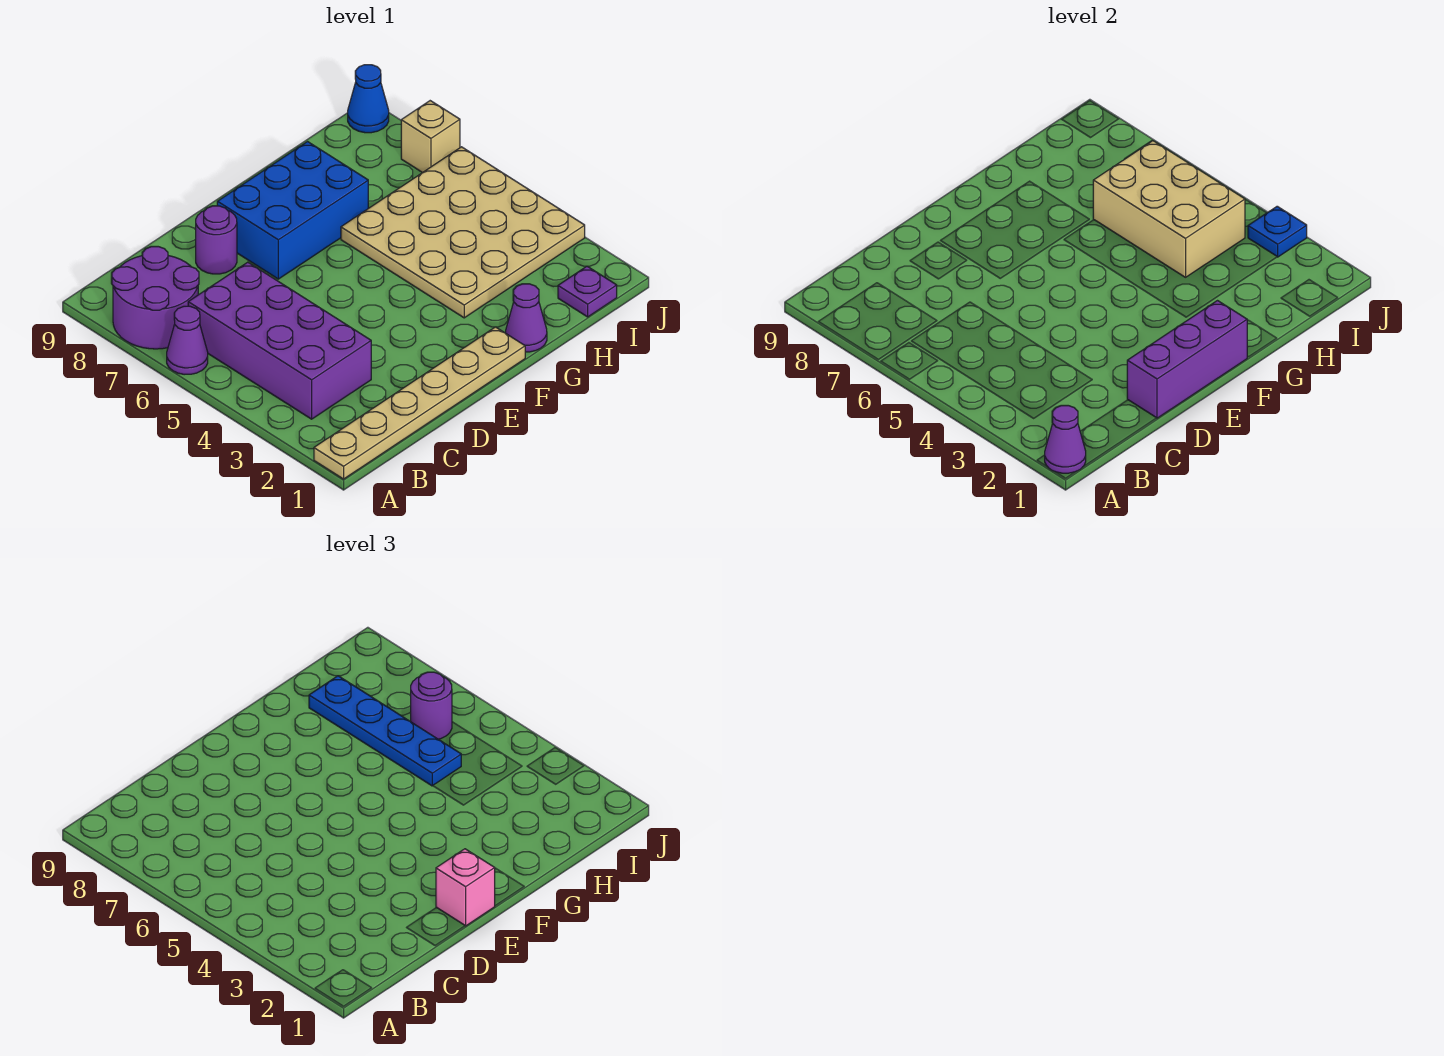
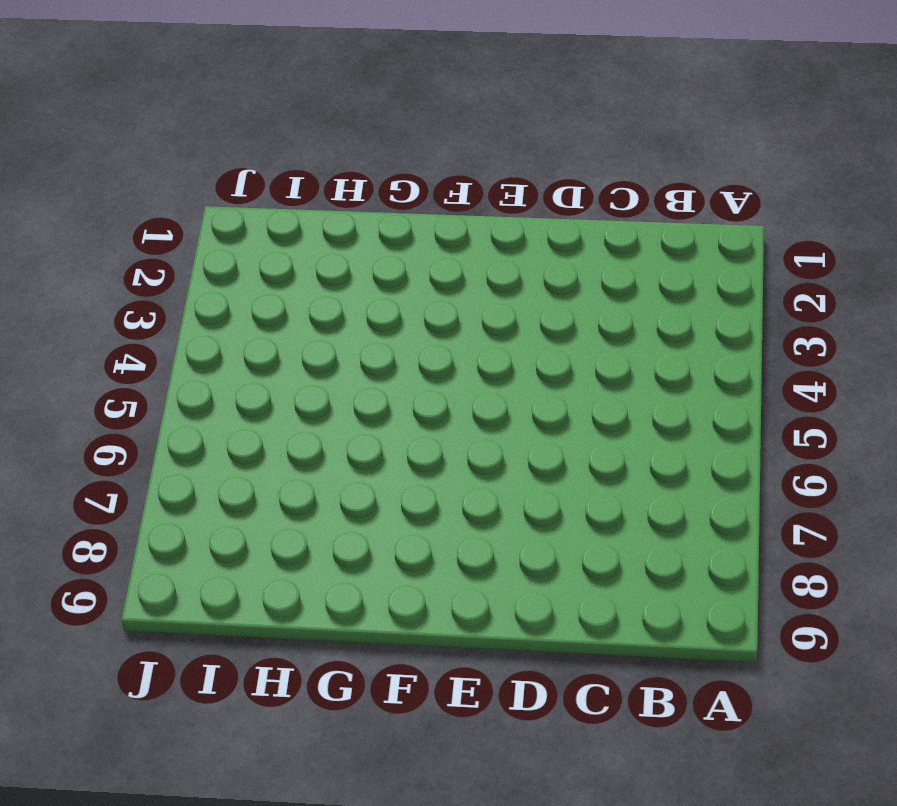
none -> tan plate A1:F1 level 1
none -> purple cone A6 level 1
none -> purple round brick A7:B8 level 1

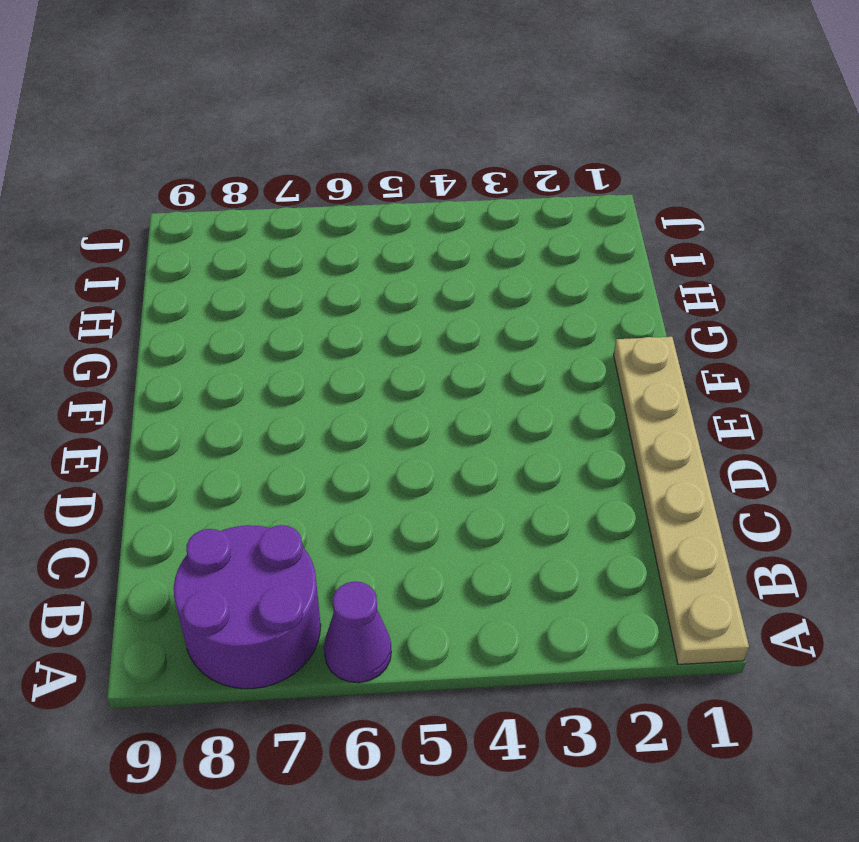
none -> purple brick B3:C6 level 1
none -> purple round brick D8 level 1
none -> blue brick E7:G8 level 1

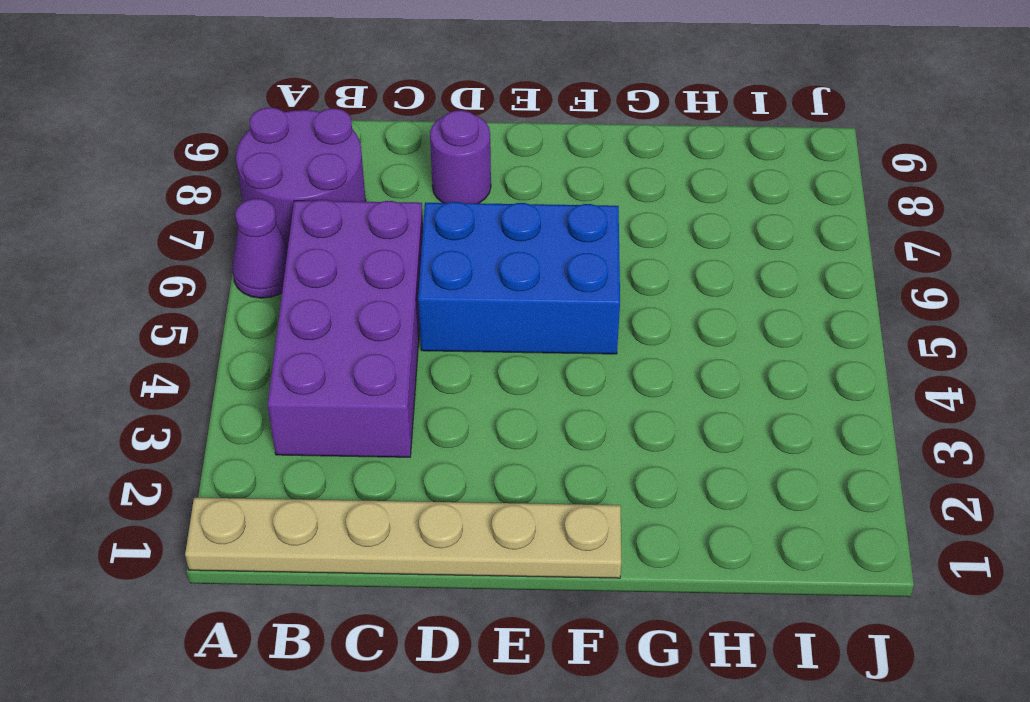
blue brick D5:F6 level 1 -> blue brick E7:G8 level 1
none -> purple cone G1 level 1
none -> tan plate G3:J6 level 1
none -> purple plate I1 level 1

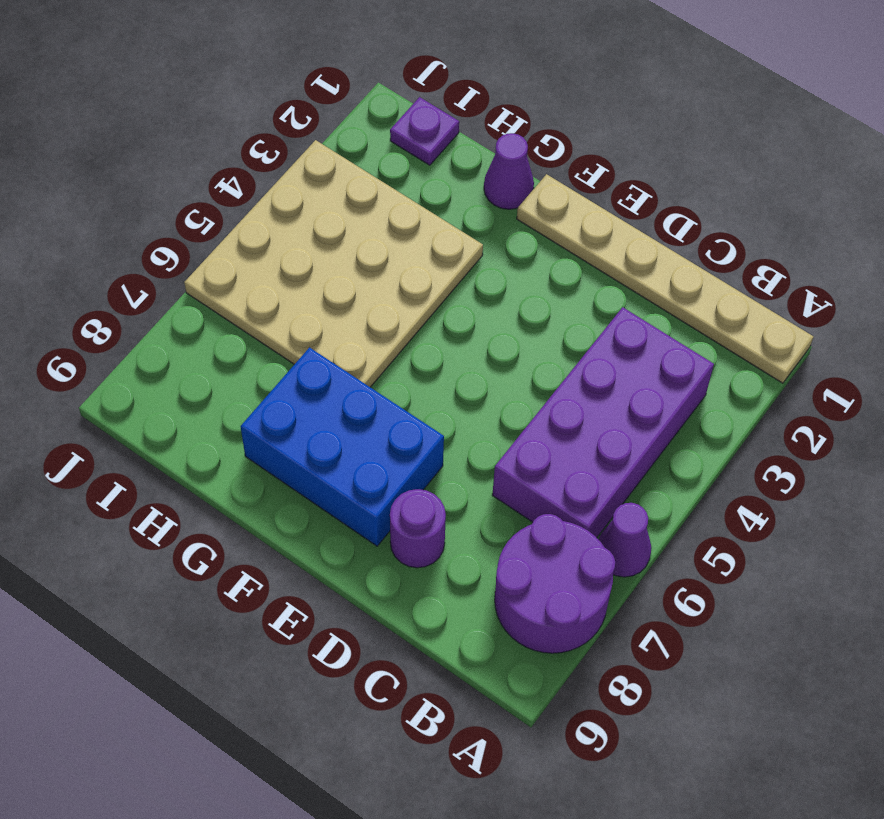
none -> tan brick J7 level 1
none -> blue cone J9 level 1
none -> purple cone A1 level 2

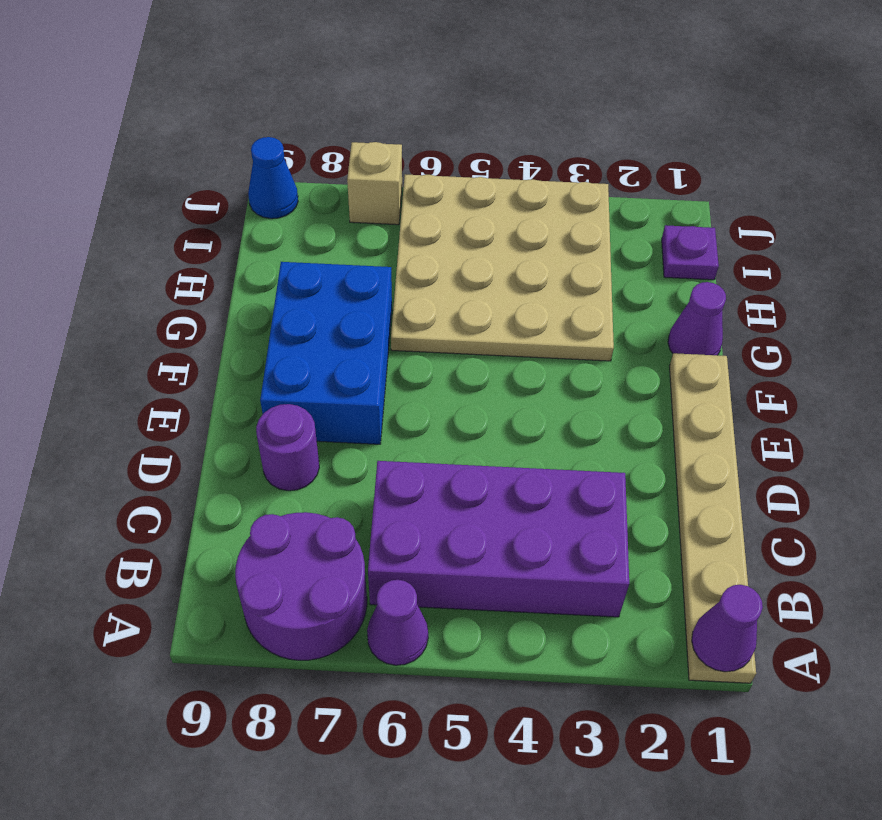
none -> purple brick D1:F1 level 2
none -> tan brick H4:I6 level 2
none -> blue plate J3 level 2

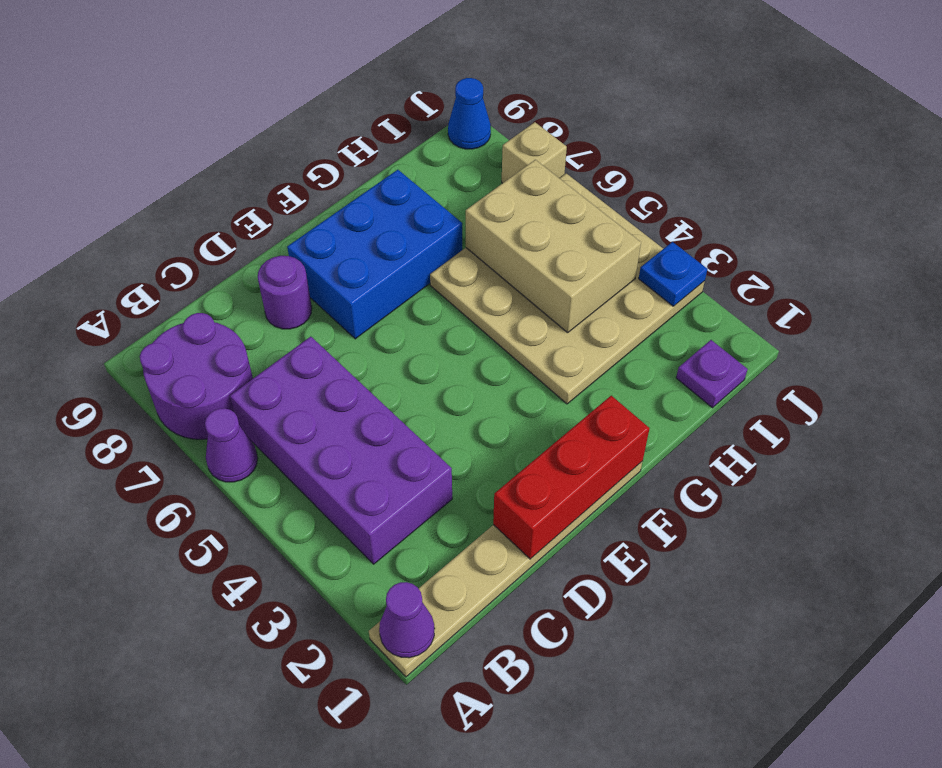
red brick D1:F1 level 2 -> purple brick D1:F1 level 2
none -> purple cone G1 level 1
none -> pink brick E1 level 3
none -> blue plate H5:H8 level 3

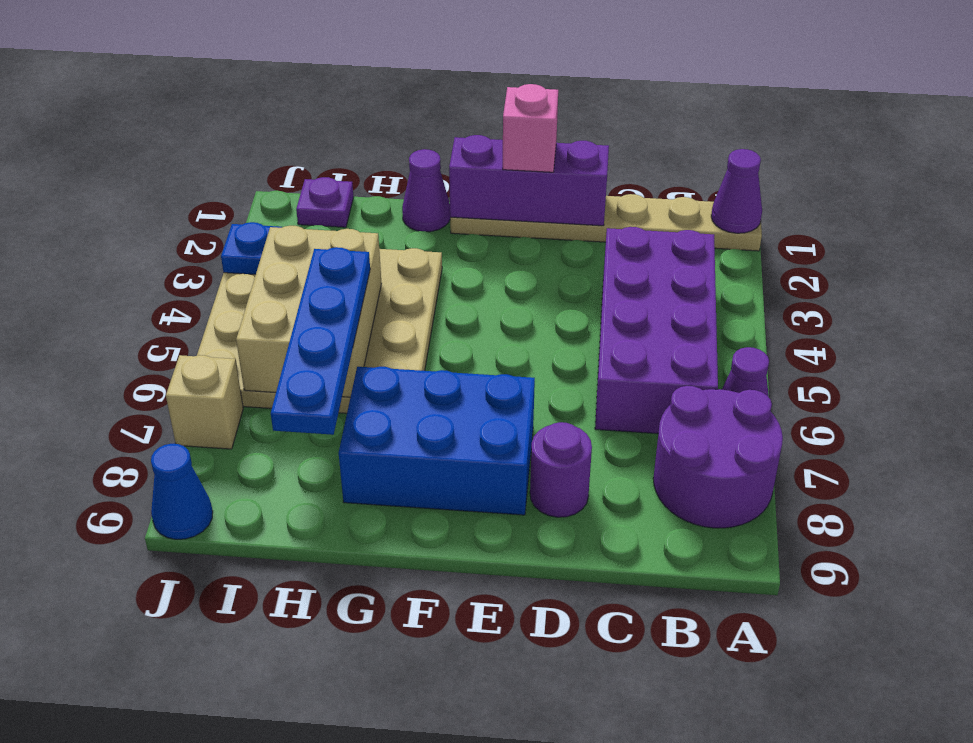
none -> purple round brick I6 level 3

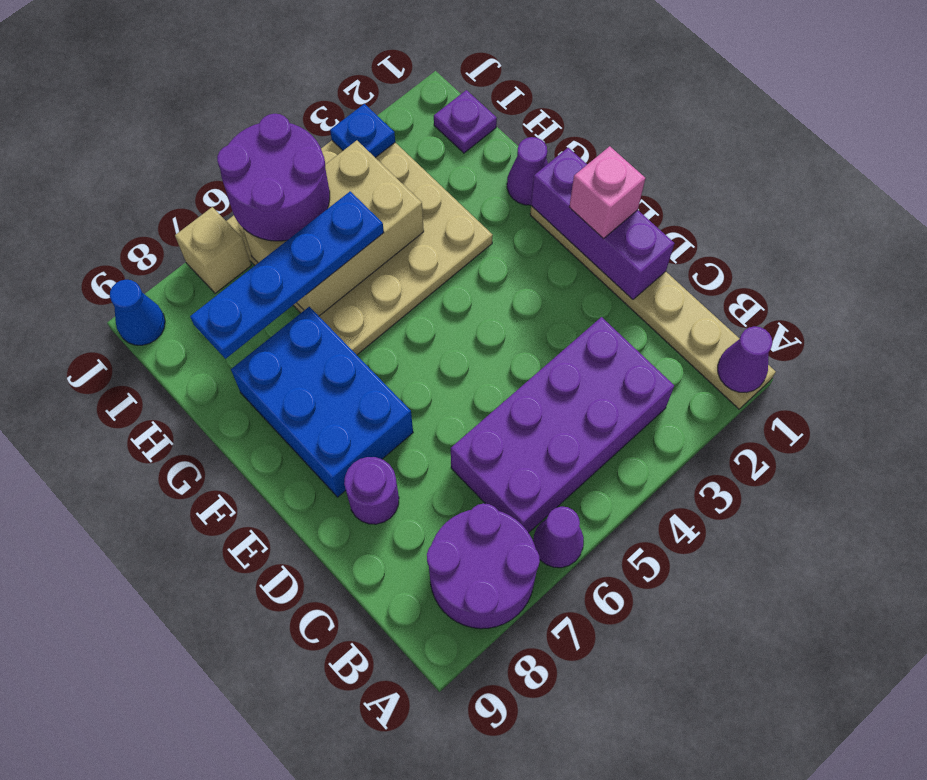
purple round brick I5:J6 level 3 -> purple round brick I6 level 3

